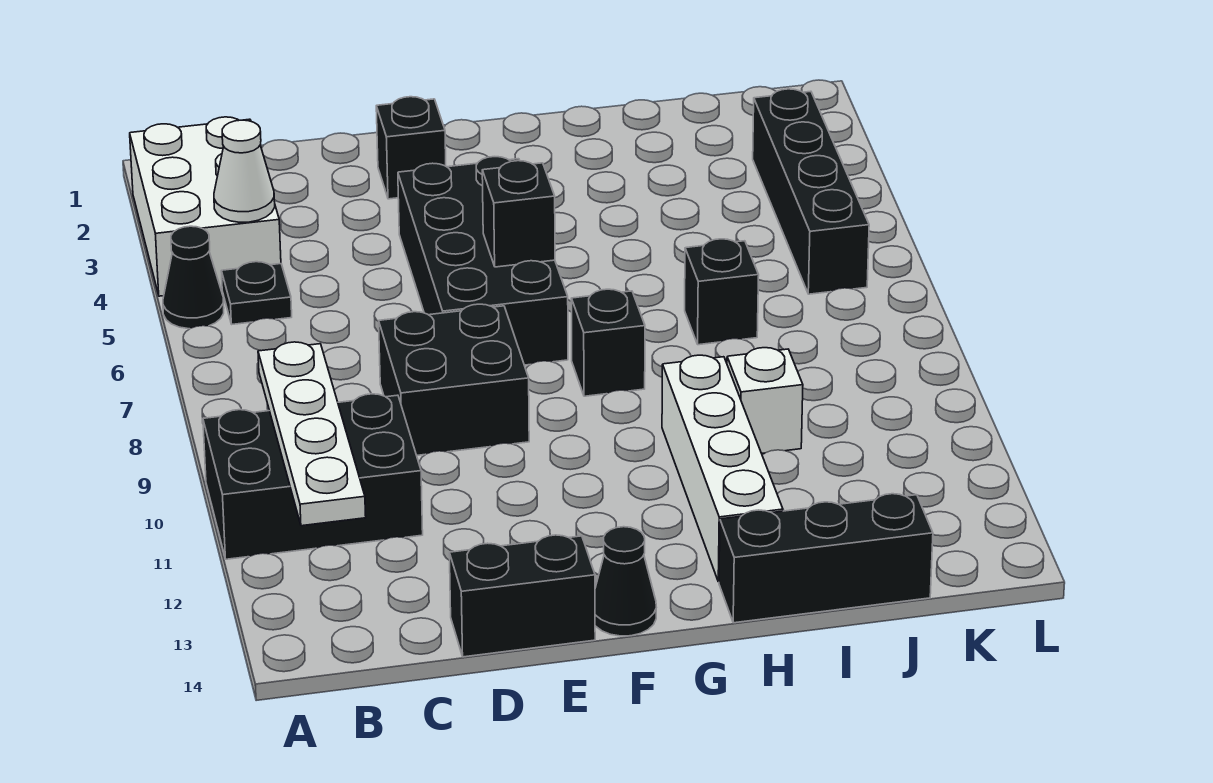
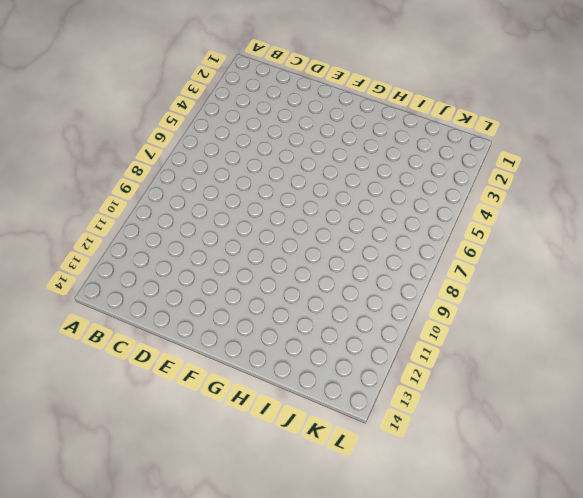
none -> white brick A2:B4 level 1
none -> black cone A5 level 1
none -> black brick A10:C11 level 1

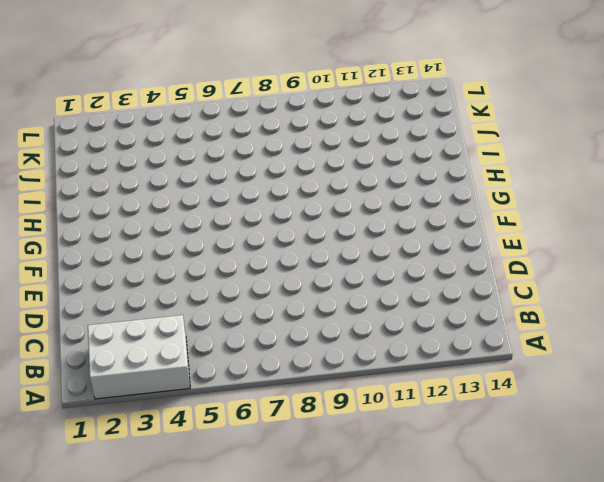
none -> black cone A5 level 1
none -> black brick A10:C11 level 1
none -> black plate B5 level 1

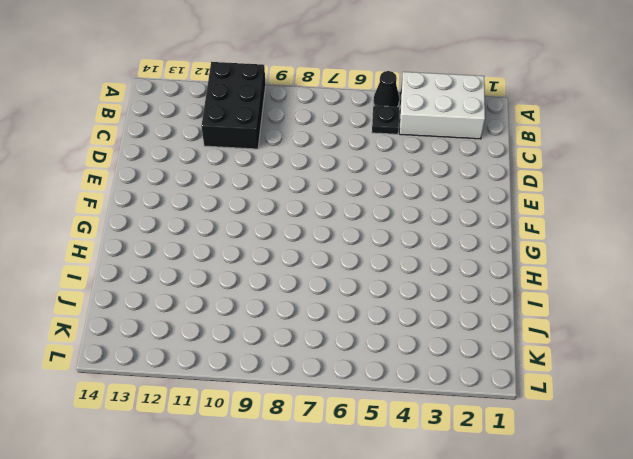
none -> black brick D8:E9 level 1
none -> black brick D14:E14 level 1
none -> black brick E2 level 1

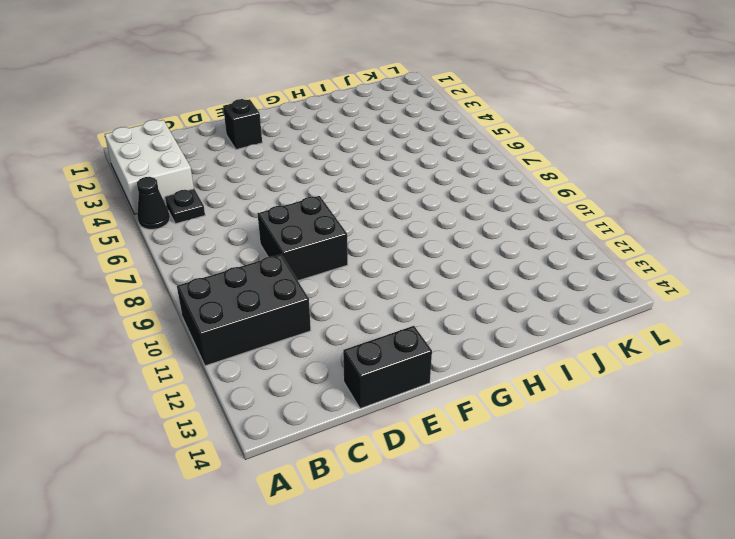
none -> black brick E4:F7 level 1
none -> black cone F14 level 1
none -> black brick G8 level 1

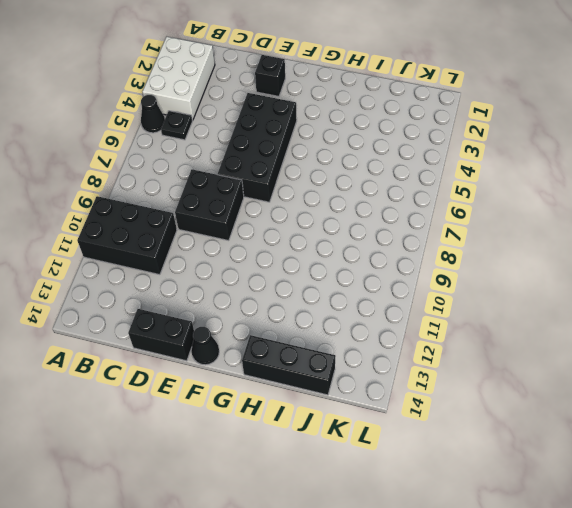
none -> black brick G8 level 1
none -> white brick H10:H13 level 1
none -> black brick I7 level 1

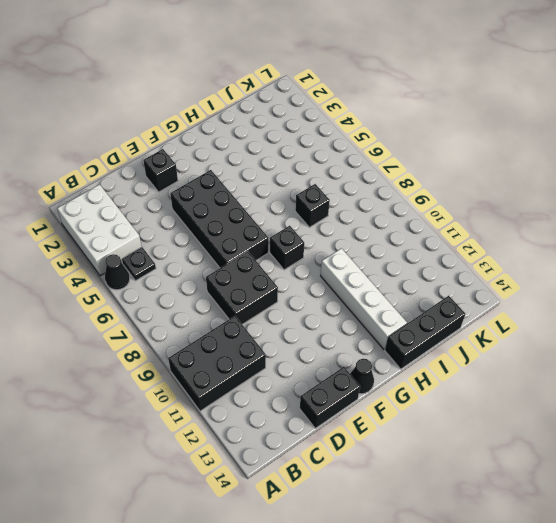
none -> white brick I10 level 1
none -> black brick K3:K6 level 1
none -> white cone B4 level 2

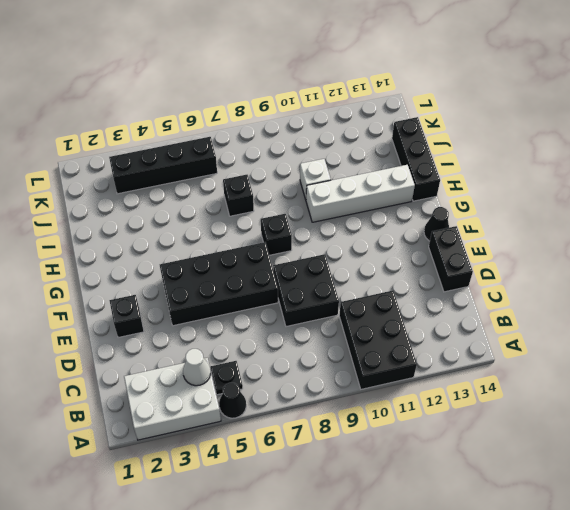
none -> white plate B9:B12 level 2
none -> black brick F6 level 2

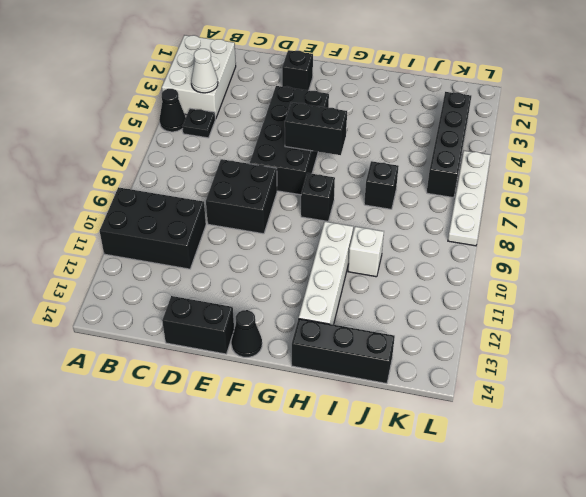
black brick F6:G6 level 2 -> black brick F6 level 2
white plate L5:L8 level 1 -> white plate B9:B12 level 2

